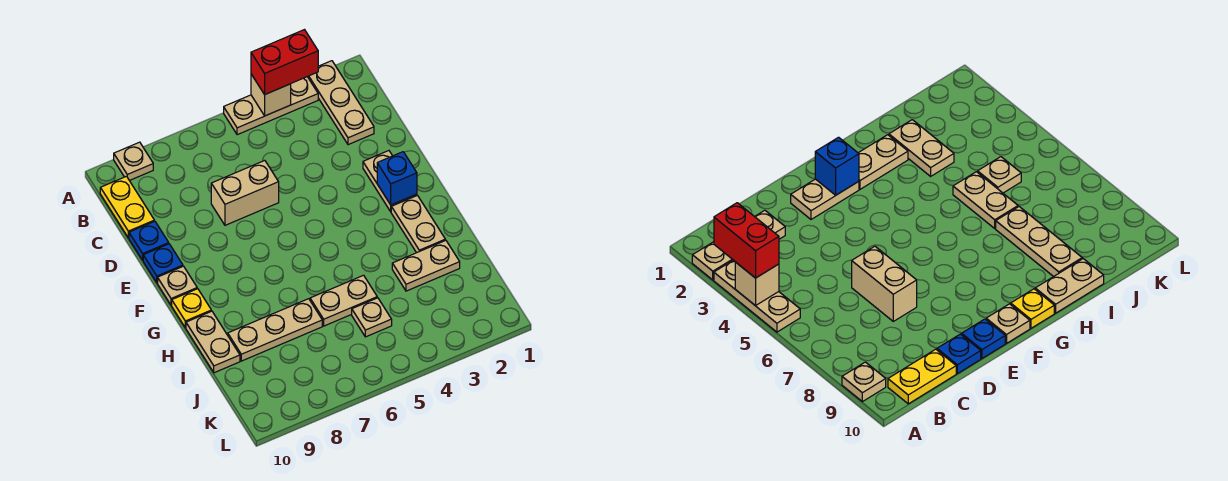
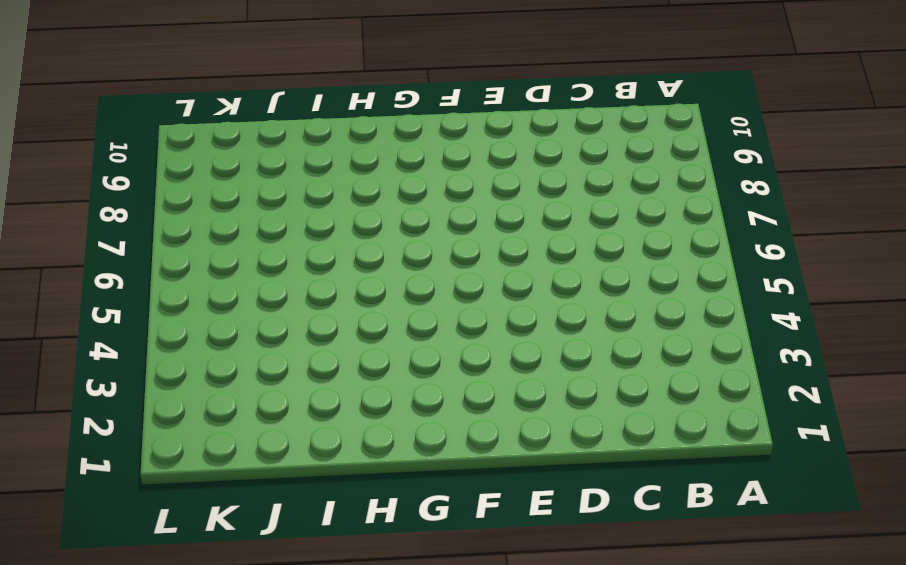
none -> tan plate A2:C2 level 1
none -> tan plate A3:A5 level 1
none -> tan plate A9 level 1

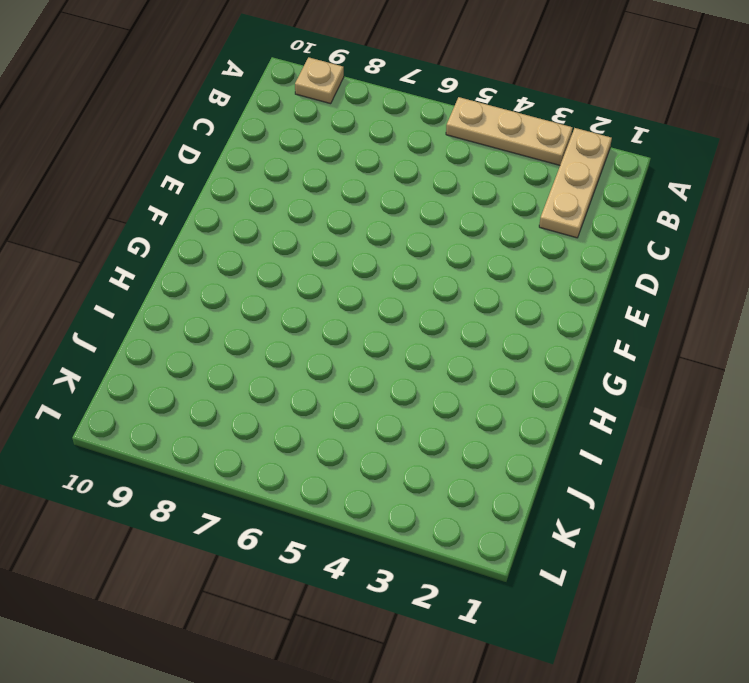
none -> yellow plate B10:C10 level 1
none -> tan brick D6:D7 level 1
none -> blue plate D10 level 1

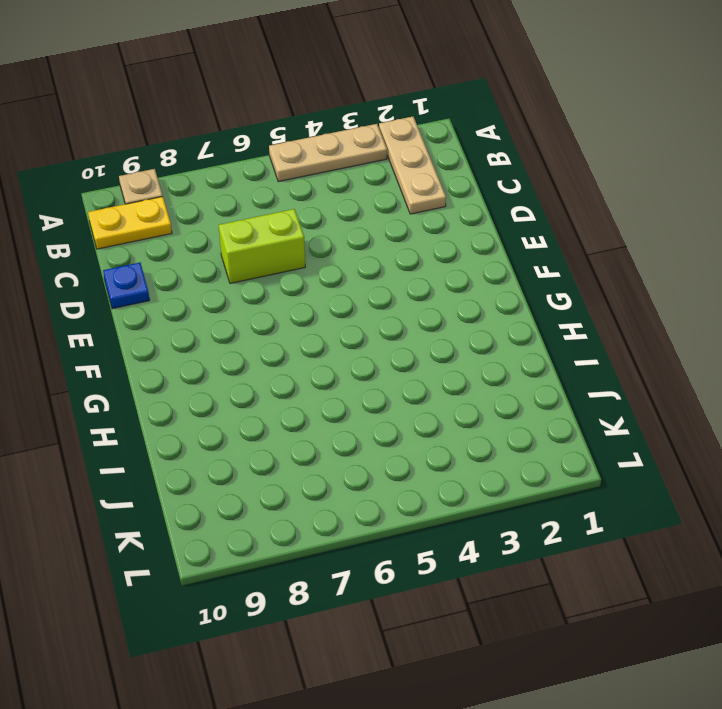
yellow plate B9:B10 level 1 -> yellow plate B10:C10 level 1
lime brick D6:D7 level 1 -> tan brick D6:D7 level 1
none -> tan plate E2:F2 level 1
none -> blue plate E10 level 1
none -> tan plate F10 level 1

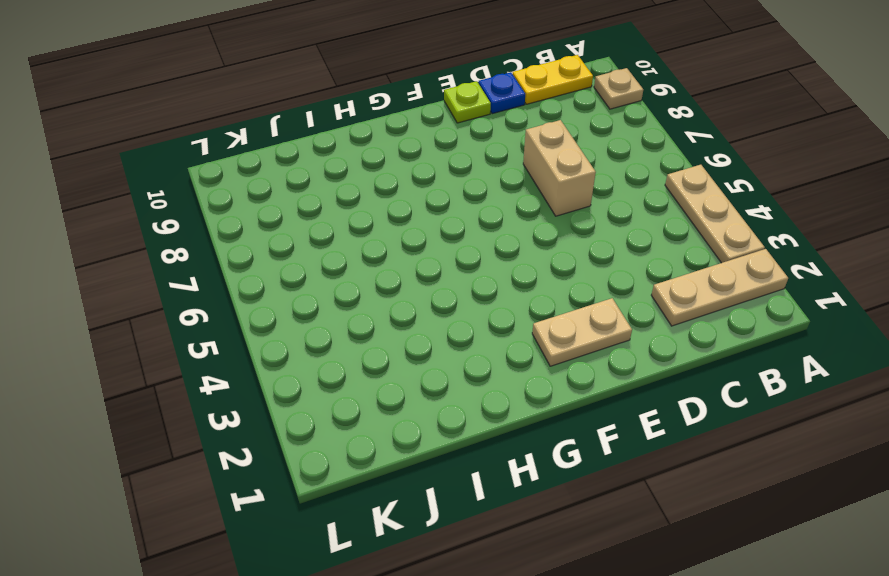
lime plate E10 level 1 -> blue plate E10 level 1
none -> tan plate F10 level 1
none -> tan plate G2:H2 level 1
none -> yellow plate G10 level 1

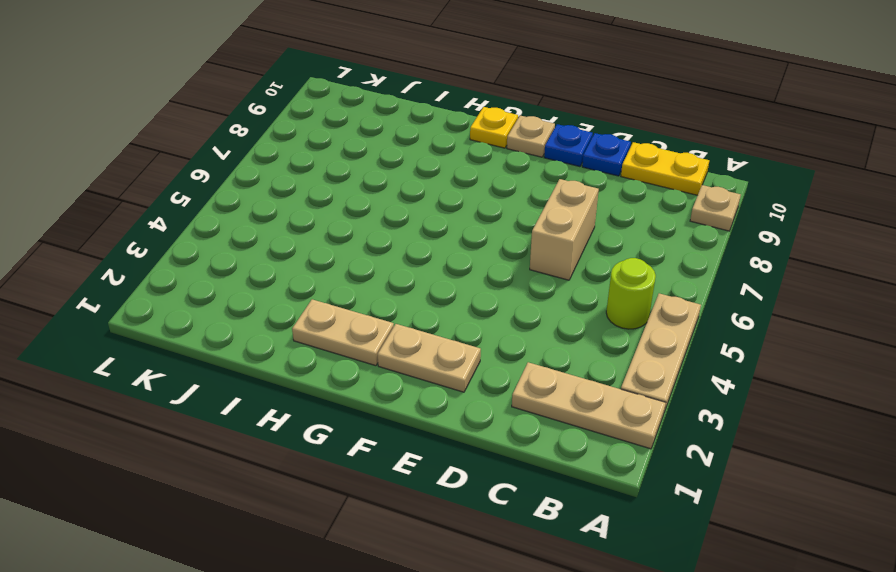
lime round brick B5 level 1 -> none
none -> tan plate H10:I10 level 1
none -> tan plate I2:I3 level 1
none -> tan plate I5:I6 level 1

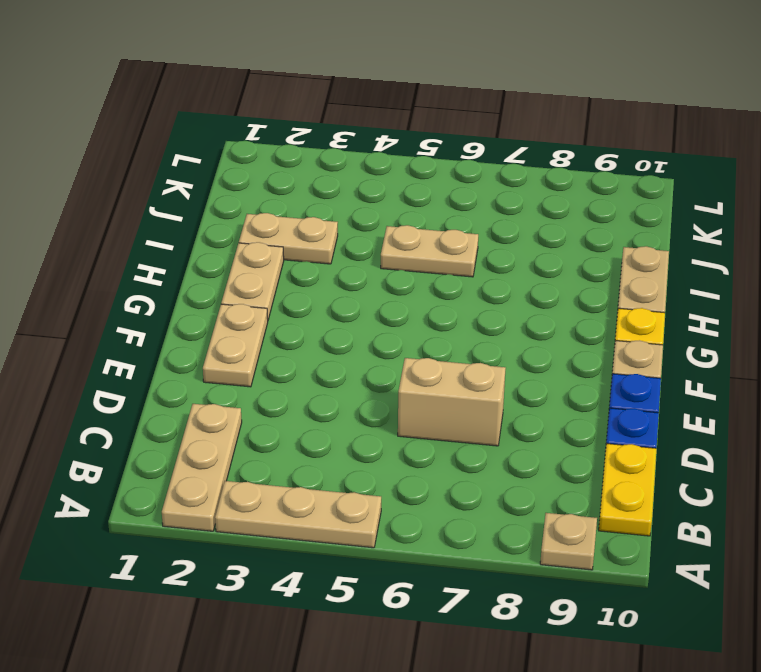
none -> tan plate I7:I9 level 1
none -> tan plate J5 level 1
none -> tan brick A4 level 2

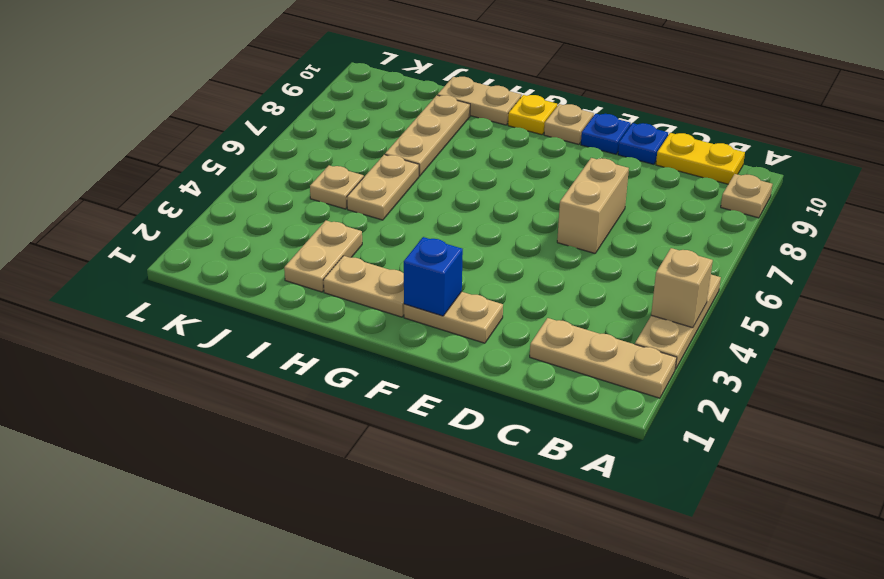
none -> red brick A3:A4 level 3

